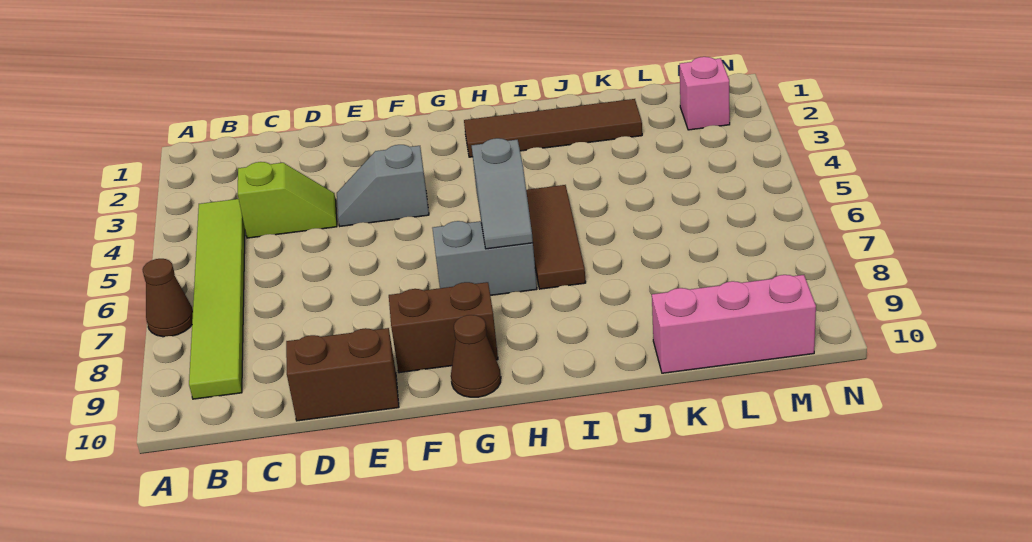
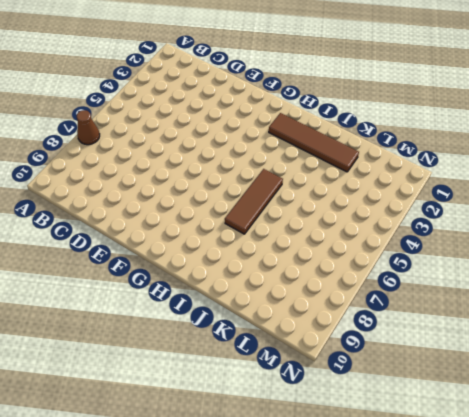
none -> lime tile B4:B9 level 1
none -> lime slope C4:D4 level 1 top C
none -> brown brick D10:E10 level 1

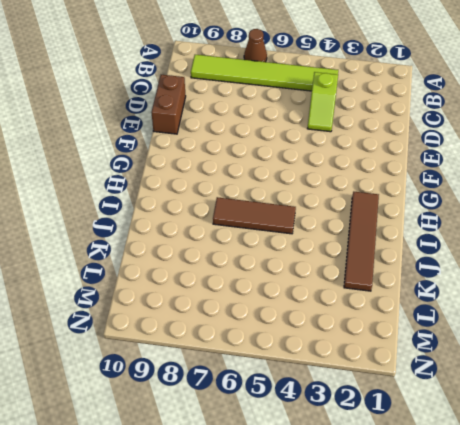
none -> grey slope E4:F4 level 1 top F
none -> brown brick F9:G9 level 1
none -> grey brick G7:H7 level 1

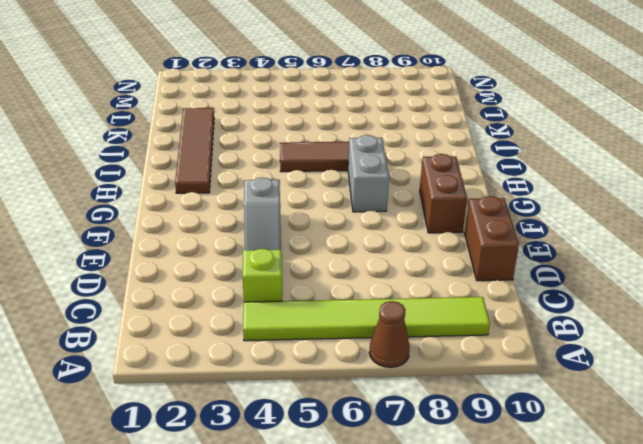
none -> brown cone G10 level 1
none -> pink brick K10:M10 level 1
none -> pink brick M2 level 1

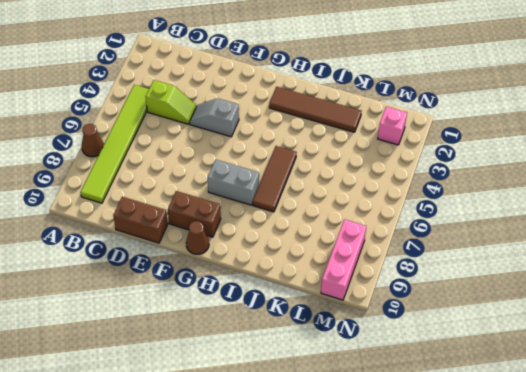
pink brick M8:M10 level 1 -> pink brick K10:M10 level 1
none -> grey slope H6:H7 level 2 top 6

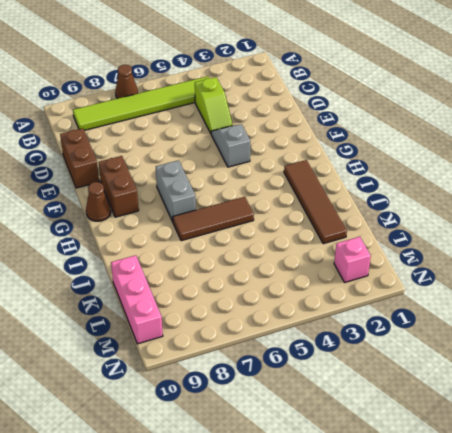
none -> grey slope H6:H7 level 2 top 6

